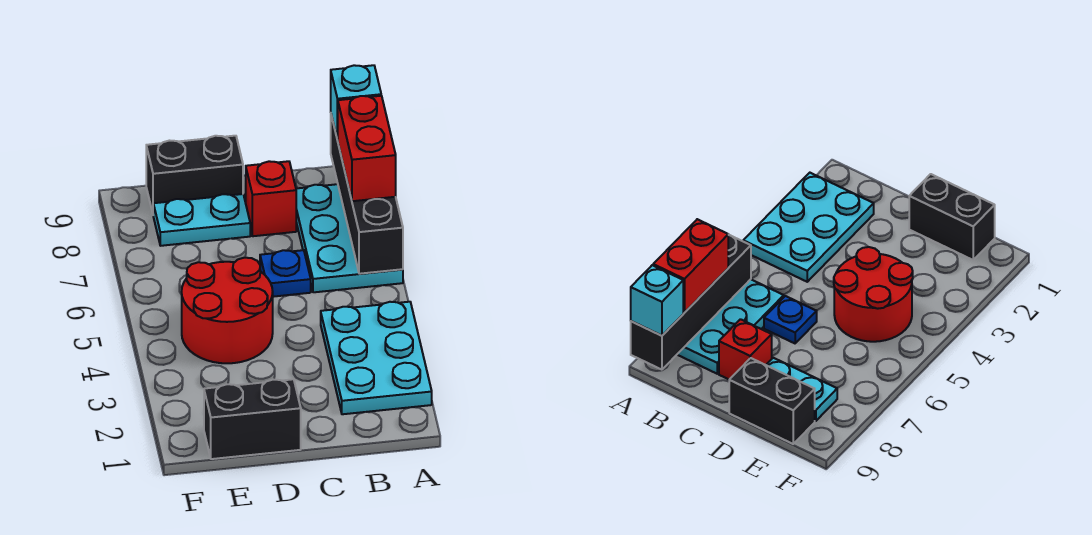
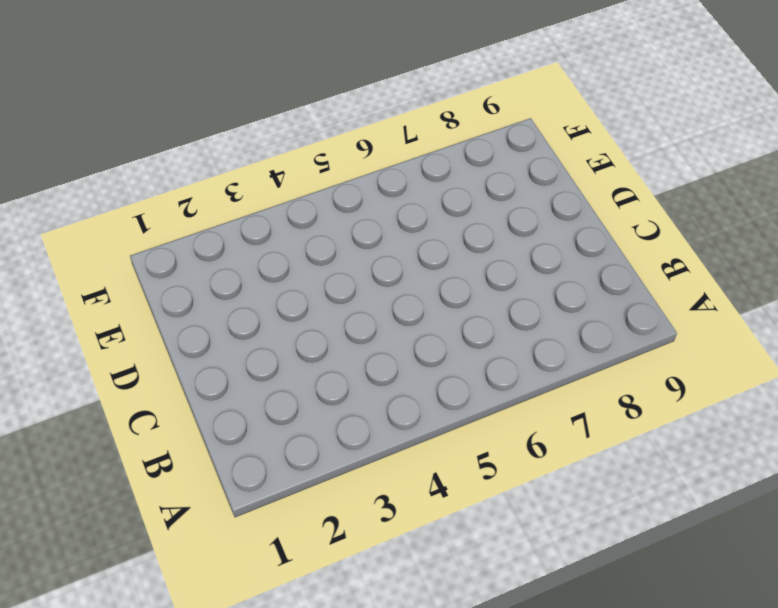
none -> cyan plate A2:B4 level 1
none -> cyan plate A6:B8 level 1

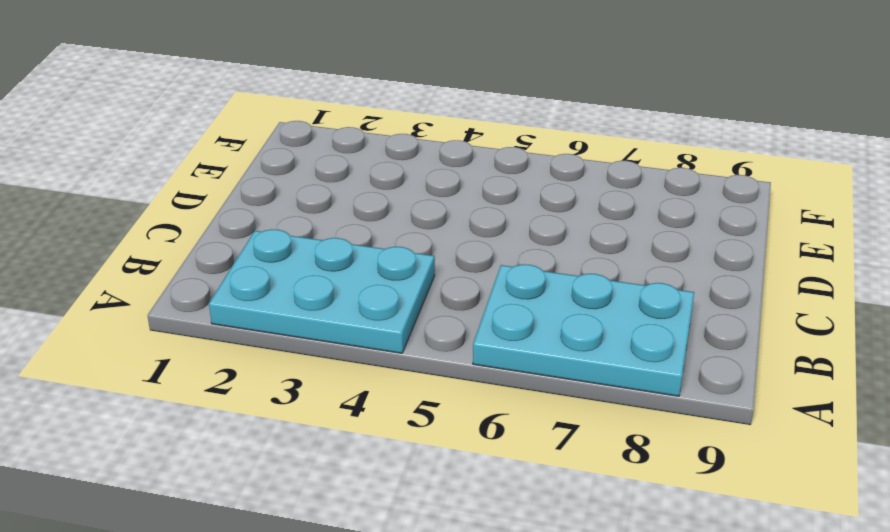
none -> blue plate C6 level 1
none -> red brick C8 level 1

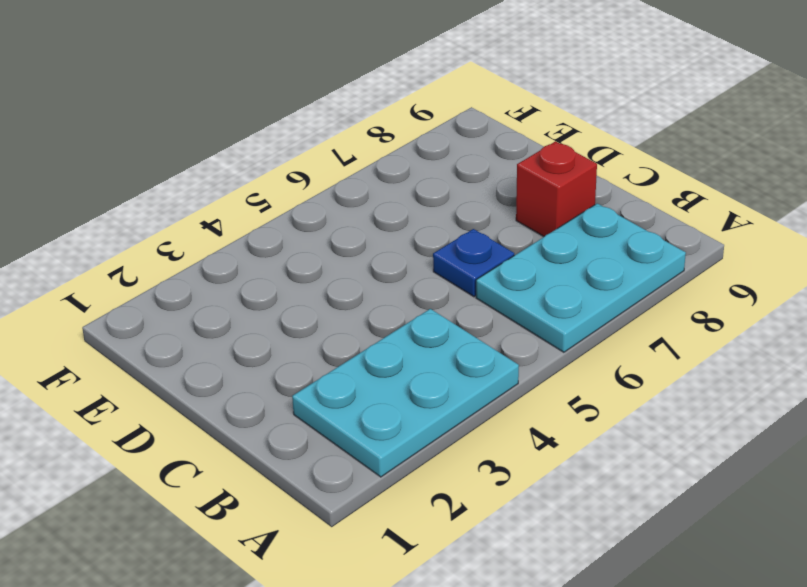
none -> black brick D1:E1 level 1
none -> red round brick D4:E5 level 1

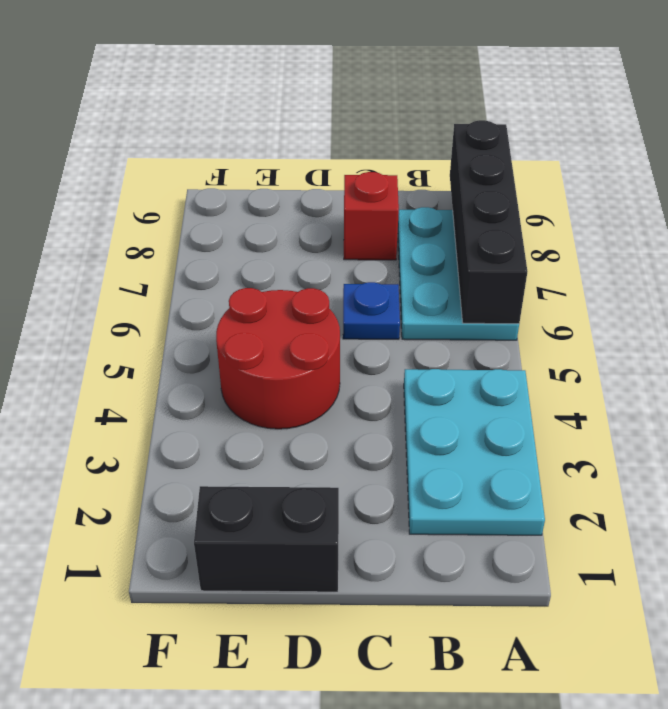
none -> cyan plate D8:E8 level 1
none -> black brick D9:E9 level 1

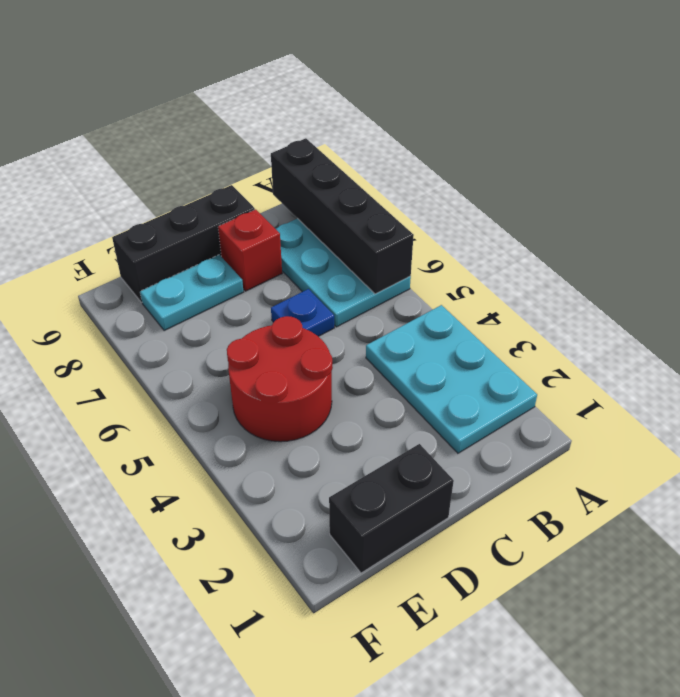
black brick C9:E9 level 1 -> black brick D9:E9 level 1
none -> red brick A7:A8 level 3
none -> cyan brick A9 level 3

